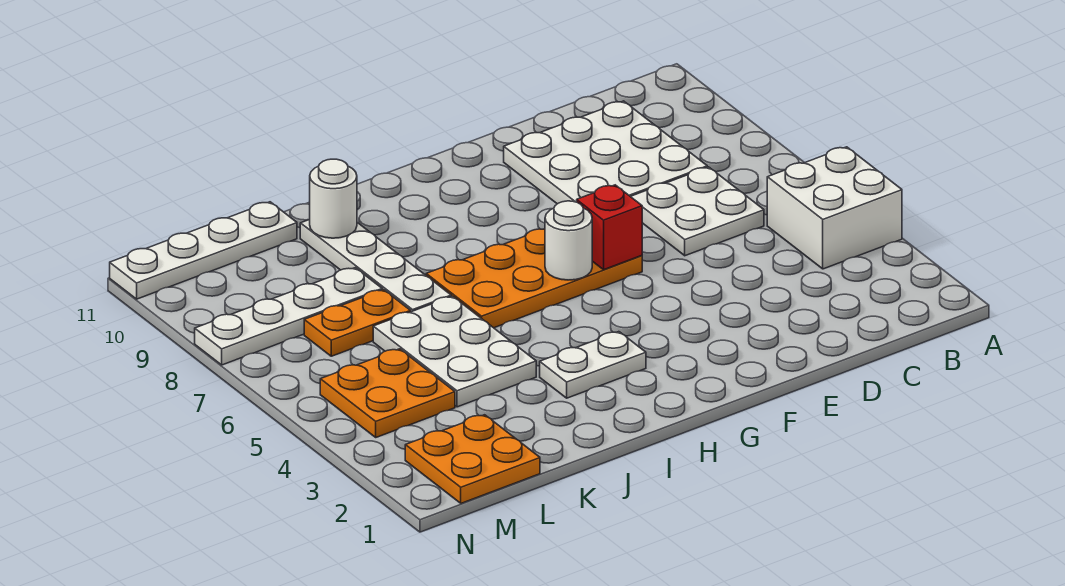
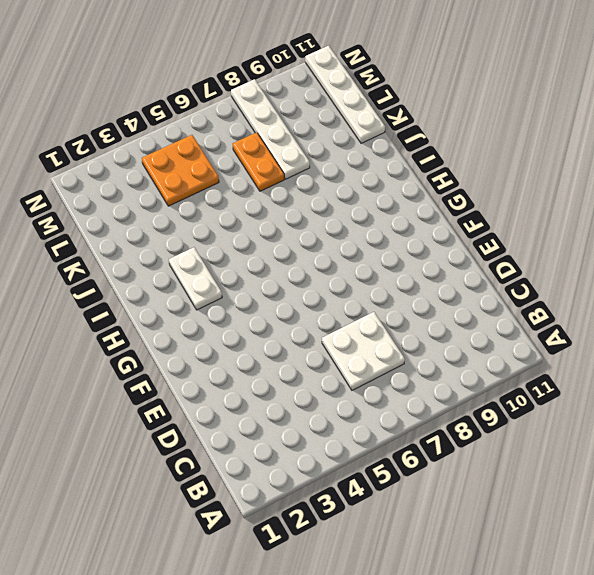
none -> white brick A4:B5 level 1
none -> white plate C8:E10 level 1
none -> orange plate F6:I7 level 1

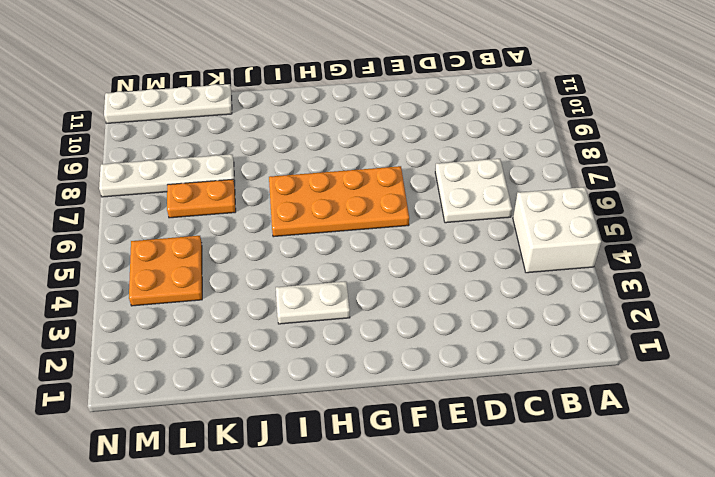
none -> white plate C8:E10 level 1
none -> white plate J4:K6 level 1
none -> white plate J7:J10 level 1

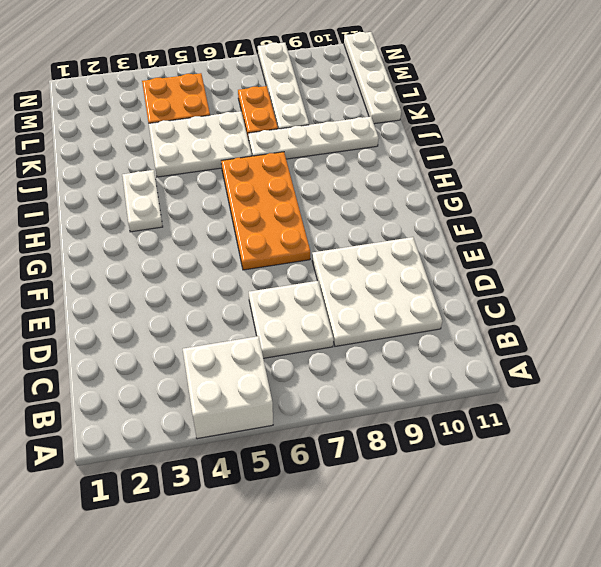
none -> orange plate L1:M2 level 1
none -> red brick F6 level 2
none -> white round brick G6 level 2

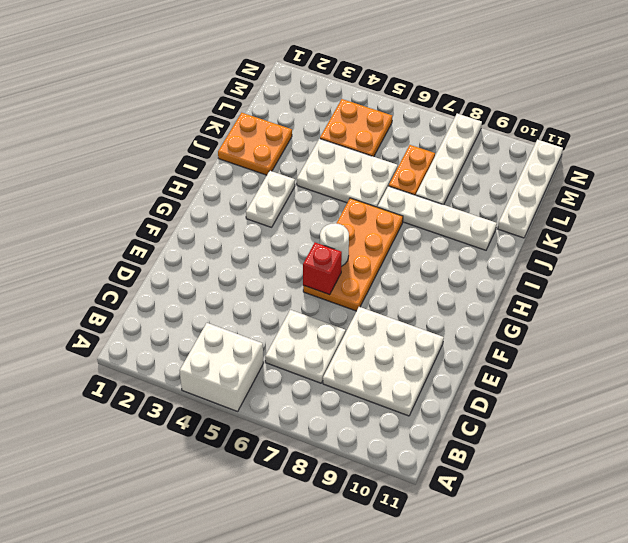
orange plate J1:K2 level 1 -> orange plate L1:M2 level 1
none -> white round brick J10 level 2

